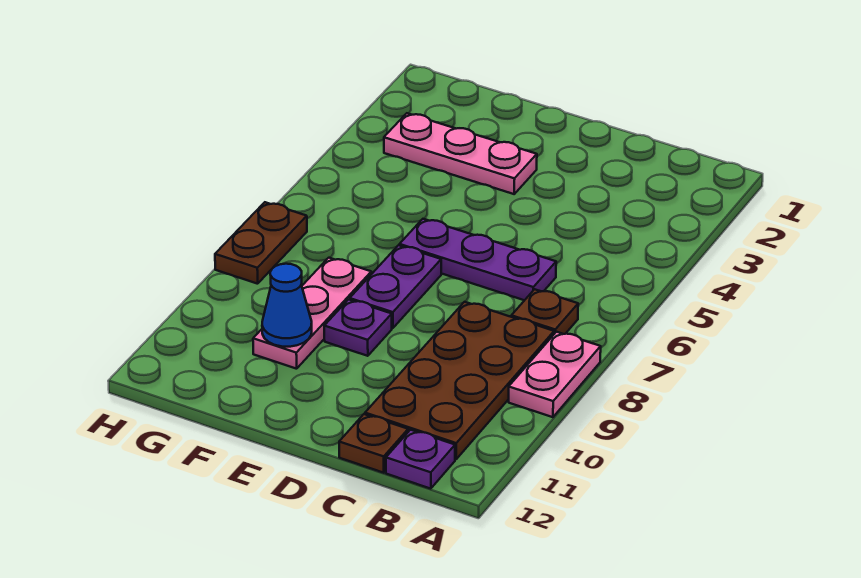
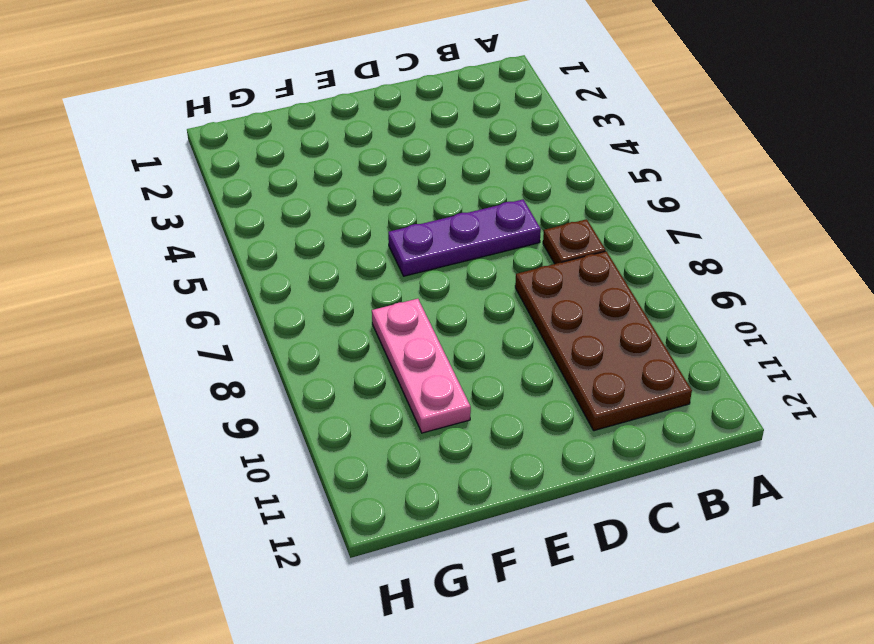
none -> pink plate A8:A9 level 1
none -> purple plate B12 level 1
none -> brown plate C12 level 1

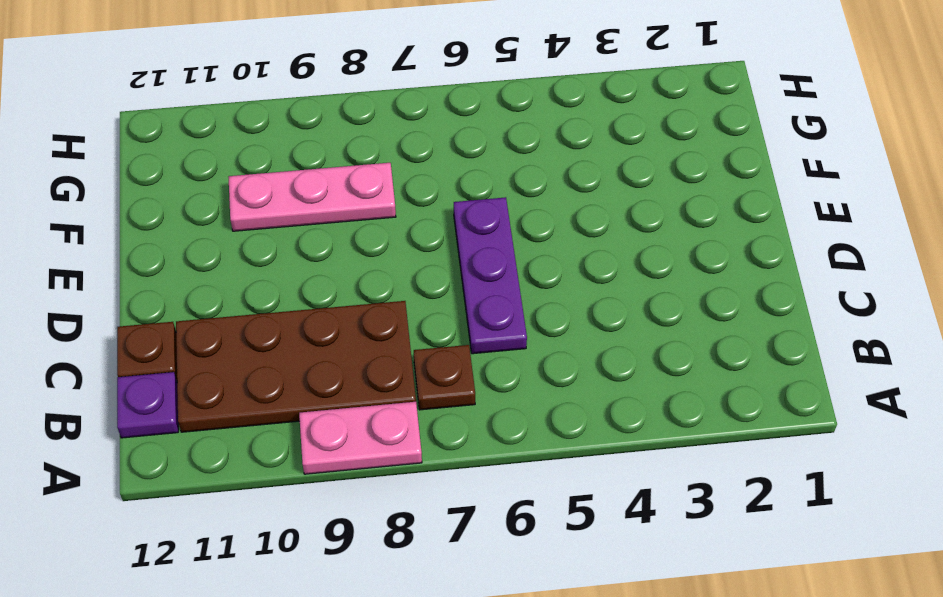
none -> pink plate E3:G3 level 1
none -> purple plate E7:E8 level 1
none -> purple plate E9 level 1

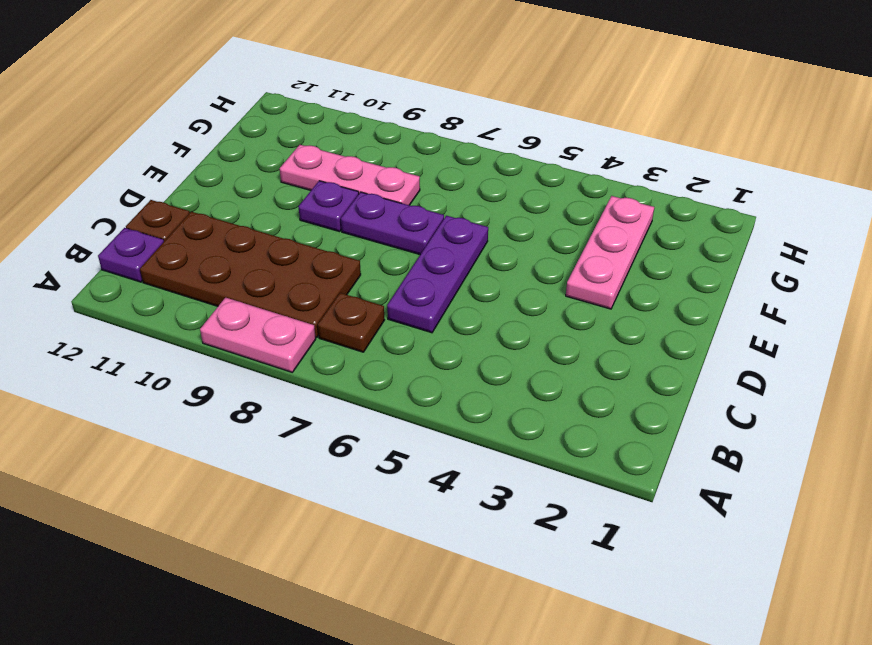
none -> brown plate H7:H8 level 1
none -> blue cone F10 level 2

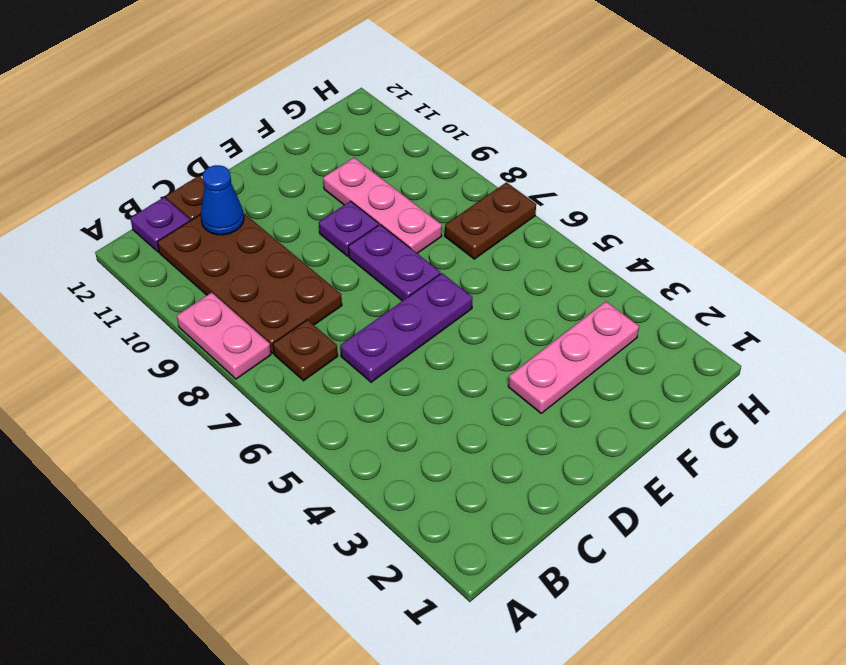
blue cone C11 level 2 -> blue cone F10 level 2
brown plate G7:H7 level 1 -> brown plate H7:H8 level 1

